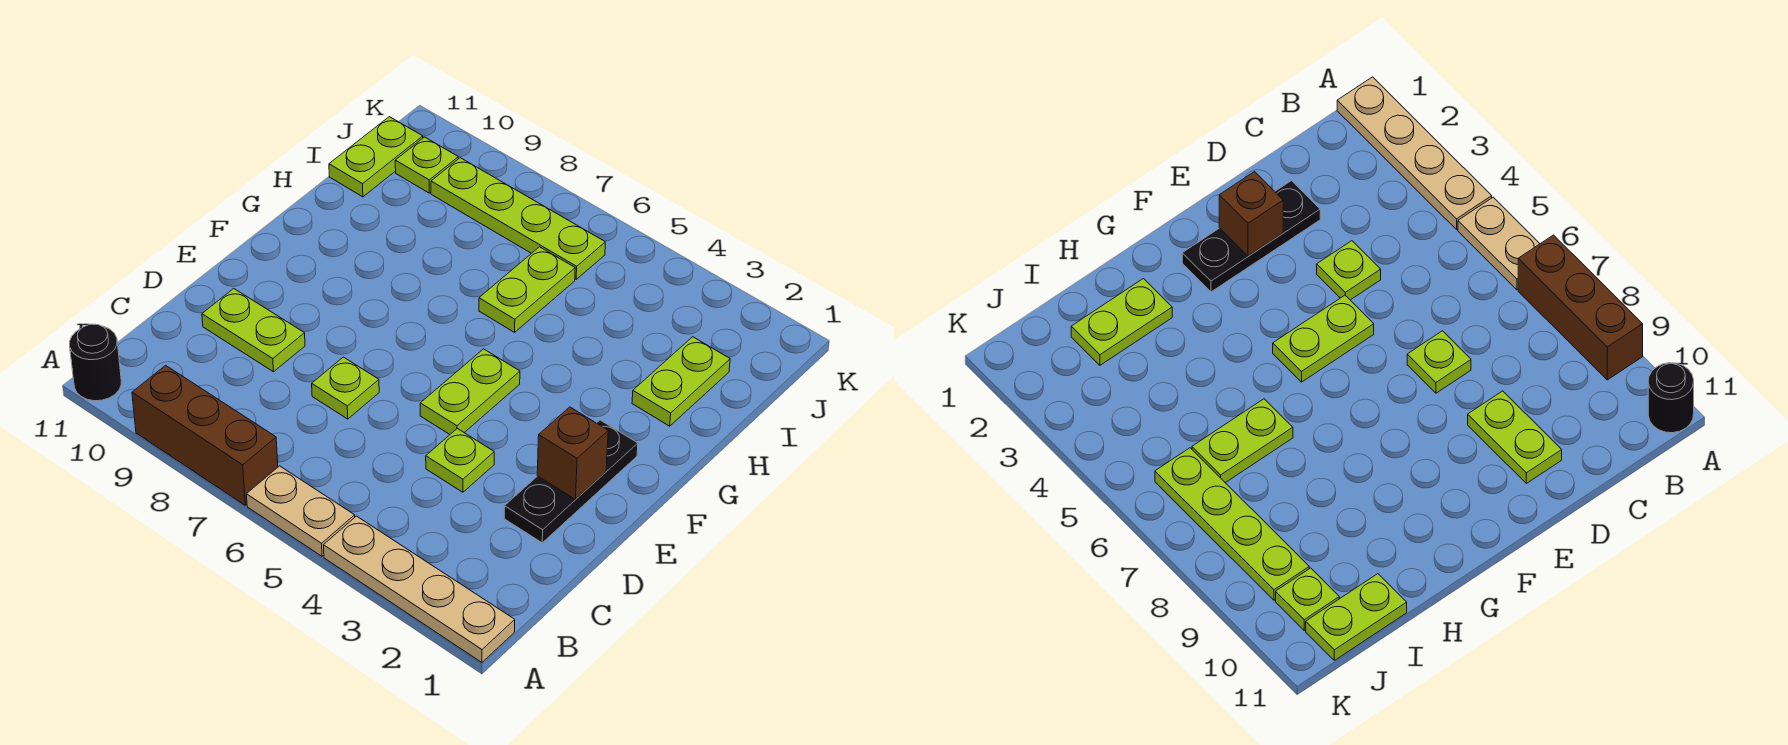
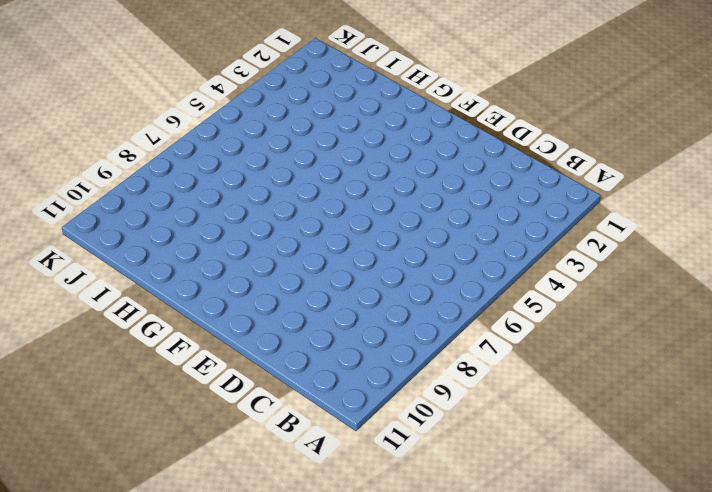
none -> tan plate A1:A4 level 1
none -> tan plate A5:A6 level 1
none -> brown brick A7:A9 level 1

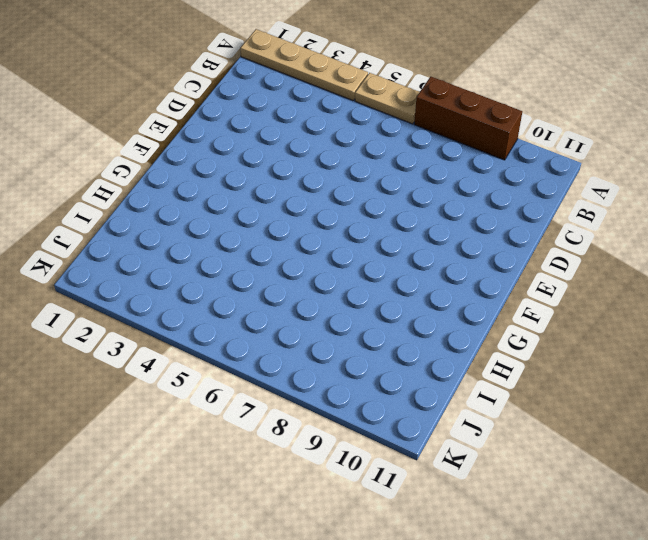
none -> black round brick A11 level 1
none -> black plate D2:F2 level 1
none -> lime plate D4 level 1

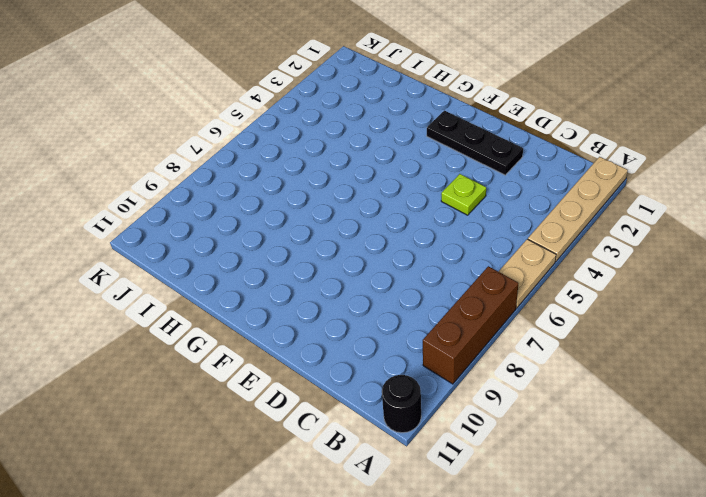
none -> lime plate D7 level 1
none -> lime plate D9:D10 level 1
none -> lime plate E5:F5 level 1

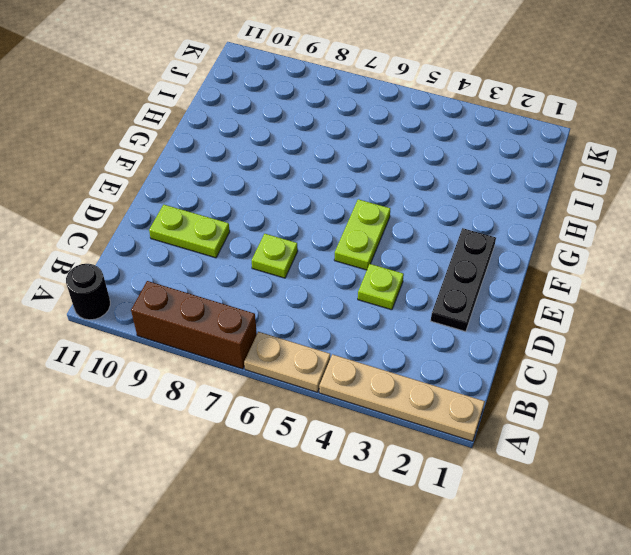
none -> lime plate H2:I2 level 1
none -> lime plate H6:I6 level 1
none -> lime plate I11:J11 level 1

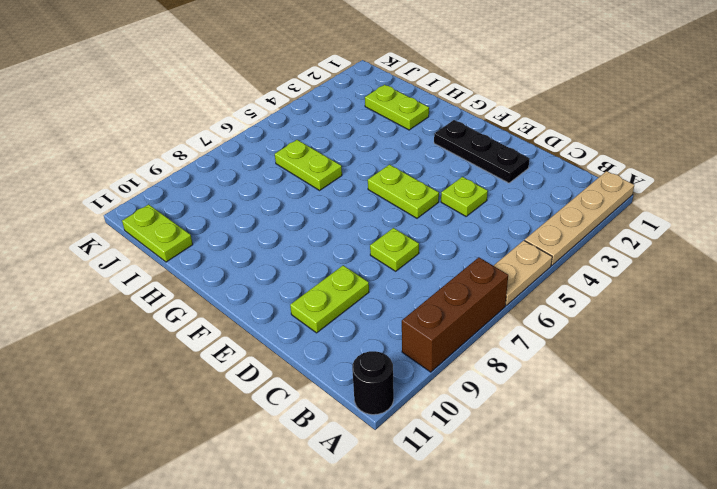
none -> lime plate J6:J9 level 1
none -> lime plate J10 level 1
none -> brown brick E2 level 2

